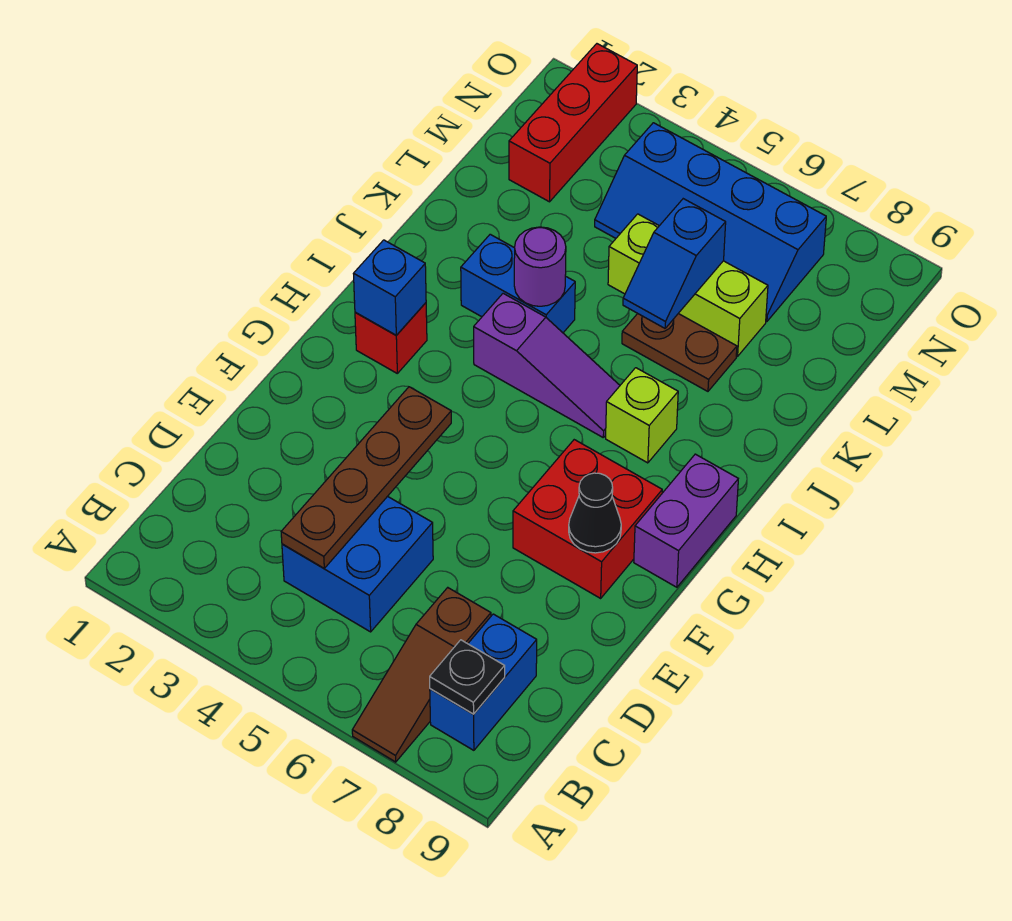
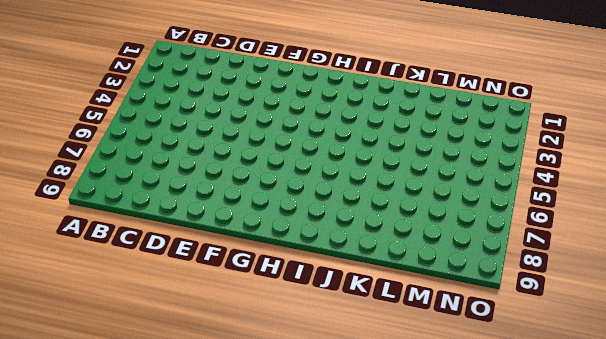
none -> brown slope A7:C7 level 1 top C
none -> blue brick B8:C8 level 1
none -> blue brick C4:D5 level 1

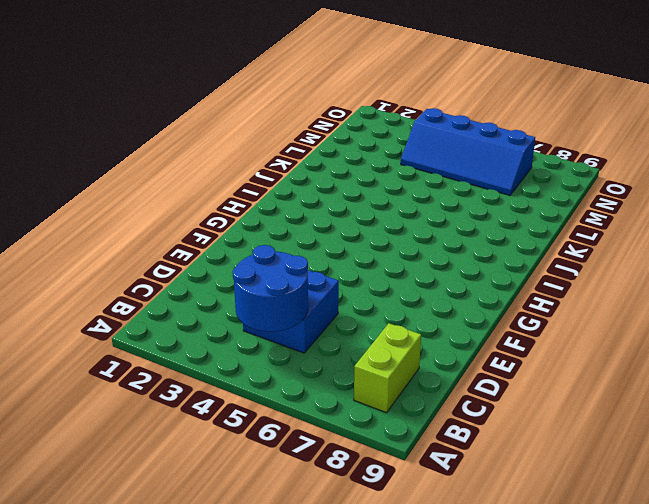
blue round brick B4:C5 level 2 -> brown plate C4:F4 level 2
lime brick B8:C8 level 1 -> blue brick B8:C8 level 1
none -> brown slope A7:C7 level 1 top C
none -> red brick F7:G8 level 1
none -> purple brick G9:H9 level 1

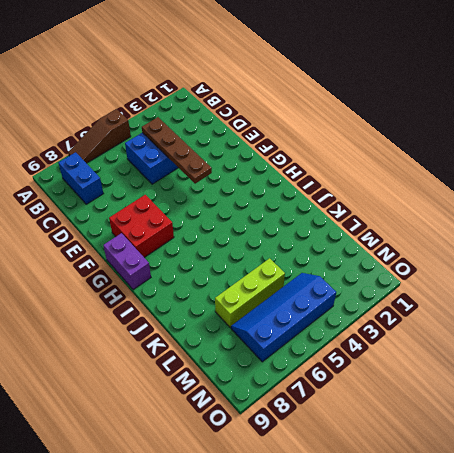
brown slope A5:A7 level 1 top 5 -> brown slope A7:C7 level 1 top C
none -> red brick H2 level 1
none -> purple slope I4:I6 level 1 top 4
none -> lime brick I7 level 1

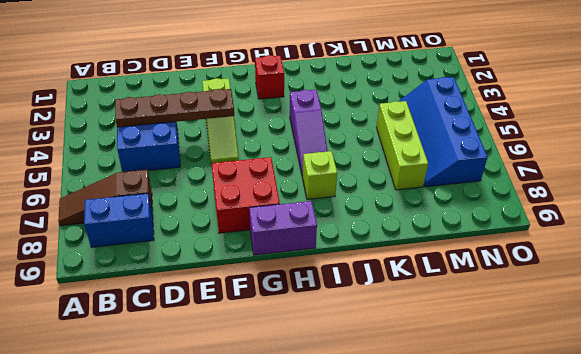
lime slope F3:F5 level 1 top 3 -> none
none -> blue brick J3:J4 level 1
none -> brown plate K6:K7 level 1
none -> red brick M2:O2 level 1

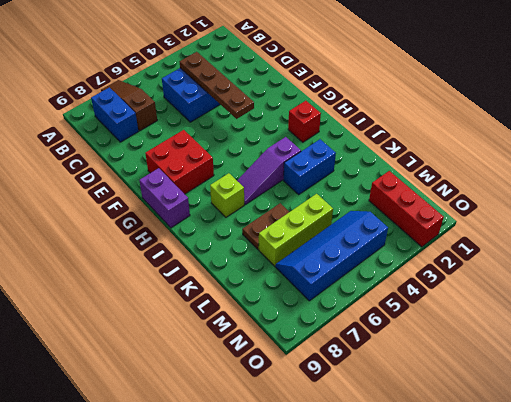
none -> black plate B8 level 2
none -> black cone F8 level 2
none -> blue brick H2 level 2

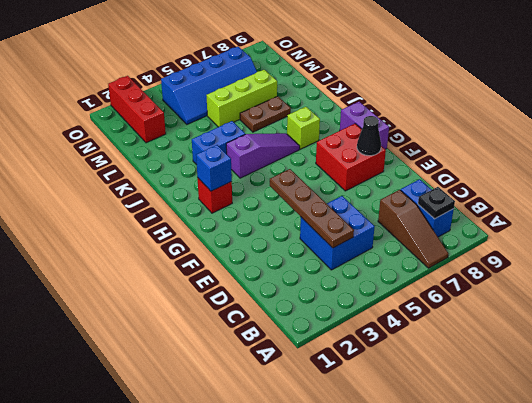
none -> purple round brick J4 level 2
none -> blue slope K6:L6 level 2 top L

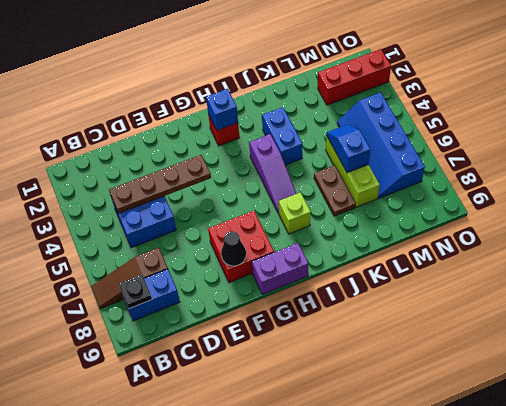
blue slope L5:L6 level 2 top 6 -> blue slope K6:L6 level 2 top L
none -> purple round brick J4 level 2

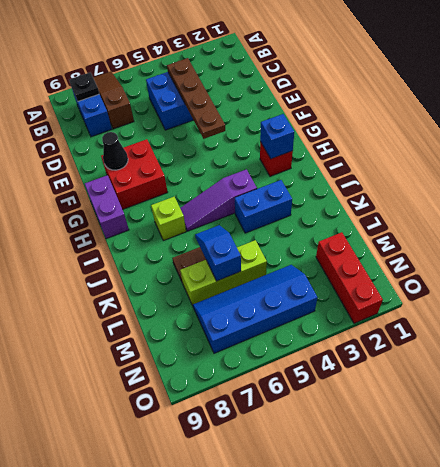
none -> purple round brick J4 level 2

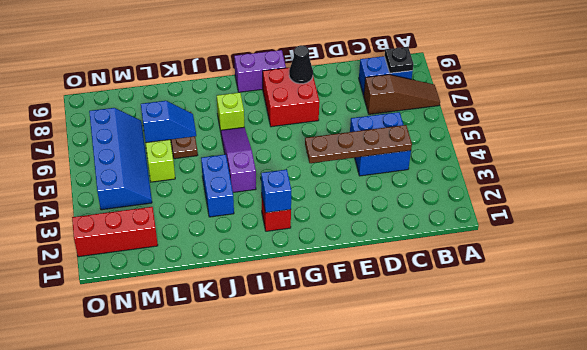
none -> purple round brick J4 level 2

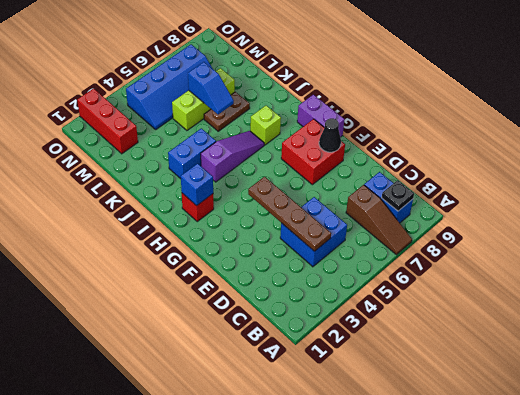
none -> purple round brick J4 level 2

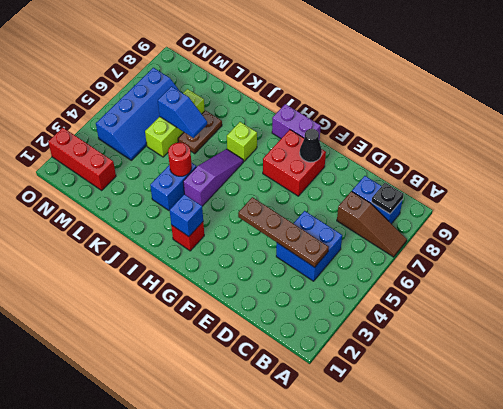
red round brick J4 level 2 -> purple round brick J4 level 2

